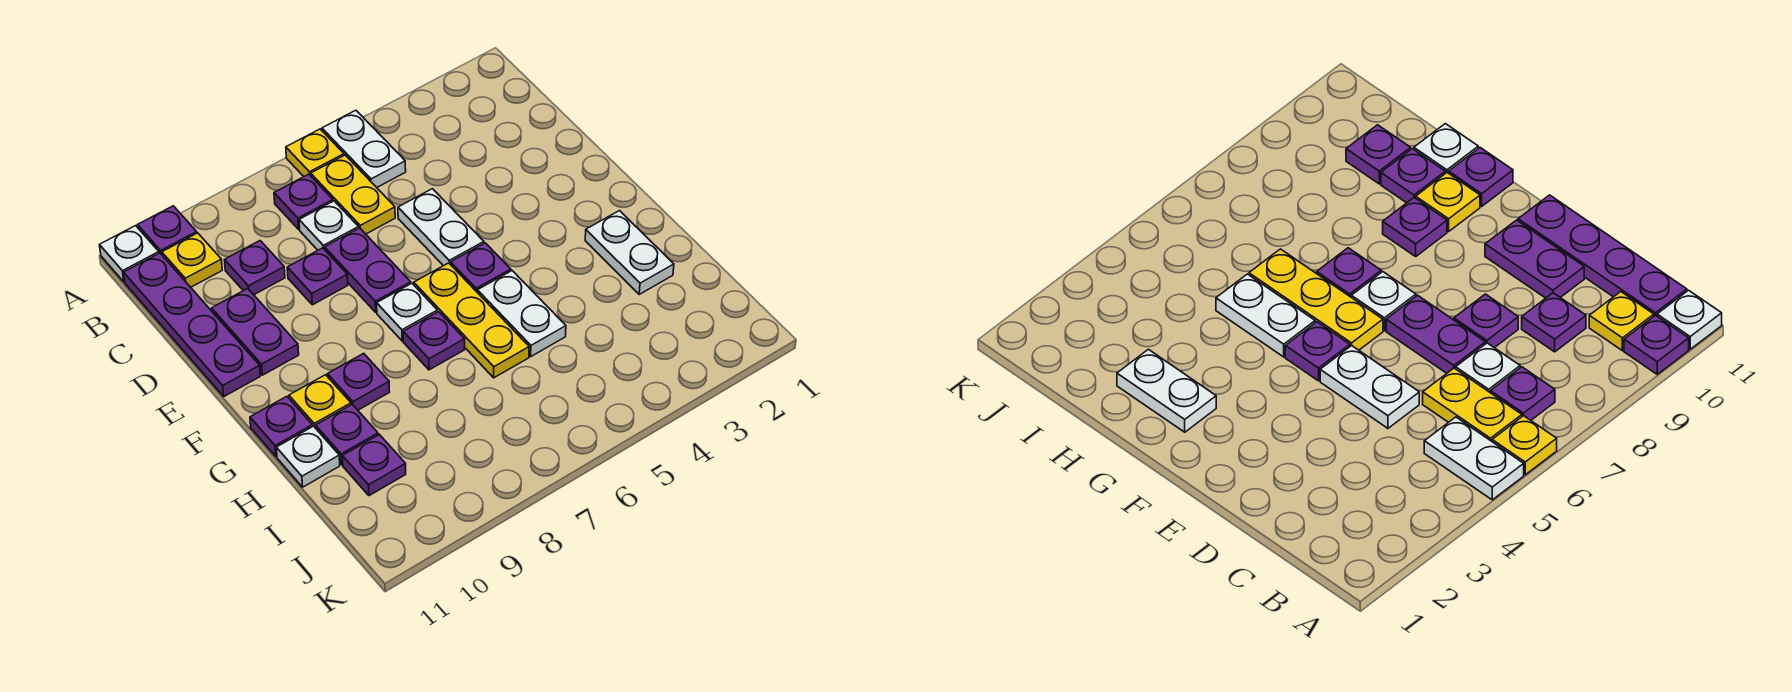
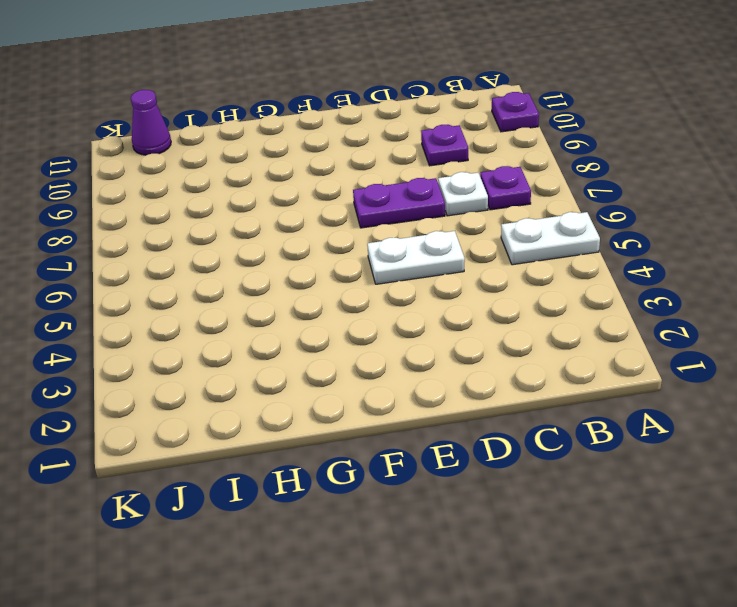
purple cone J11 level 1 -> none
none -> yellow plate A6 level 1
none -> white plate A11 level 1
none -> yellow plate B6:C6 level 1

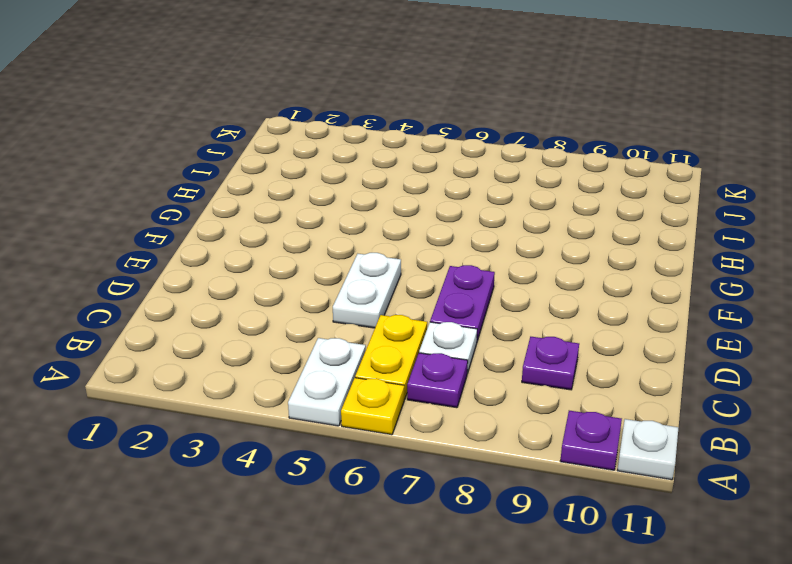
none -> yellow plate B10 level 1
none -> purple plate B11:E11 level 1
none -> purple plate D8 level 1

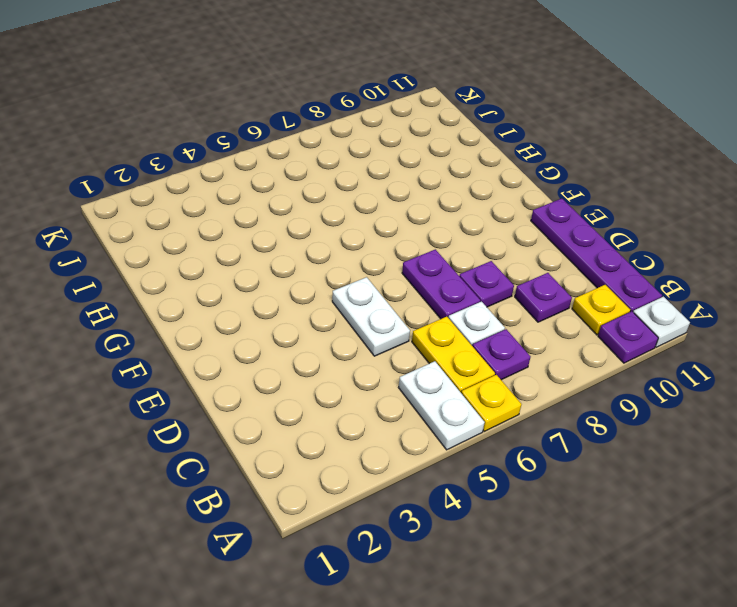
none -> purple plate D10:E10 level 1
none -> purple plate F5 level 1
none -> yellow plate F6:H6 level 1

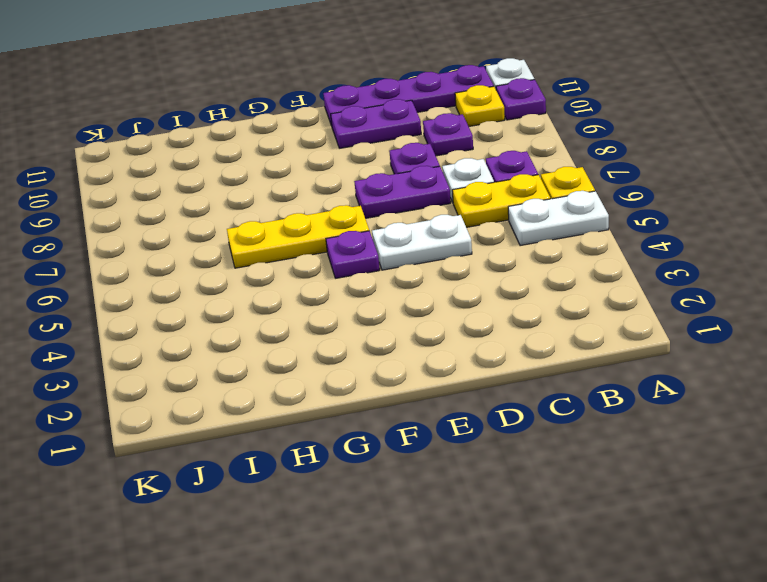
none -> white plate F7 level 1
none -> white plate G2:H2 level 1
none -> white plate G5:H5 level 1

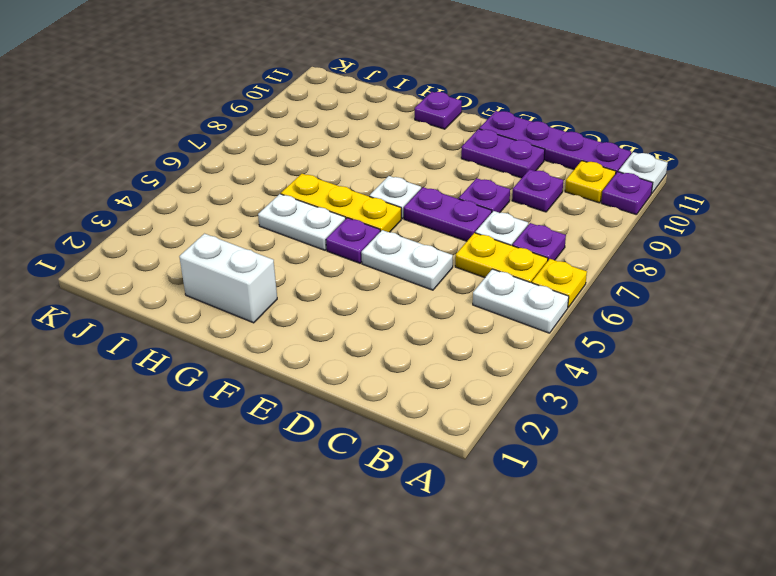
white brick G2:H2 level 1 -> white plate G2:H2 level 1
none -> purple plate G7 level 1
none -> purple plate G9 level 1
none -> yellow plate G10 level 1

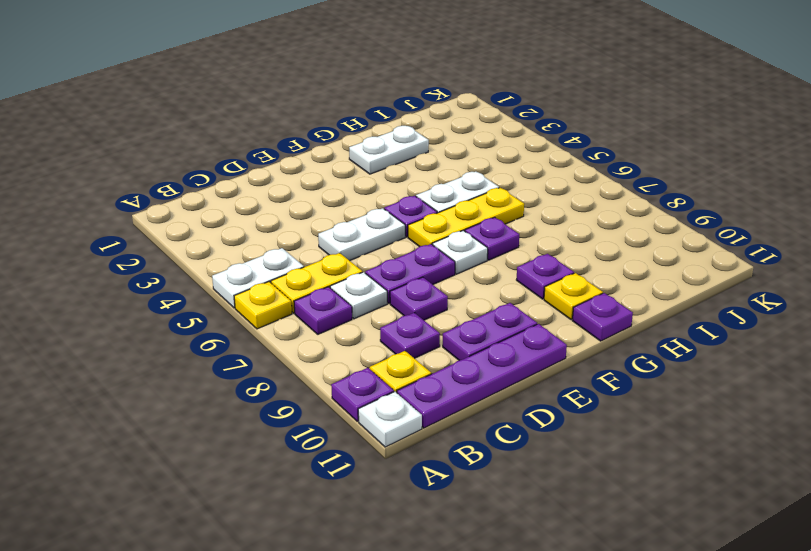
none -> purple plate H10 level 1
none -> white plate H11 level 1
none -> purple plate I10 level 1

